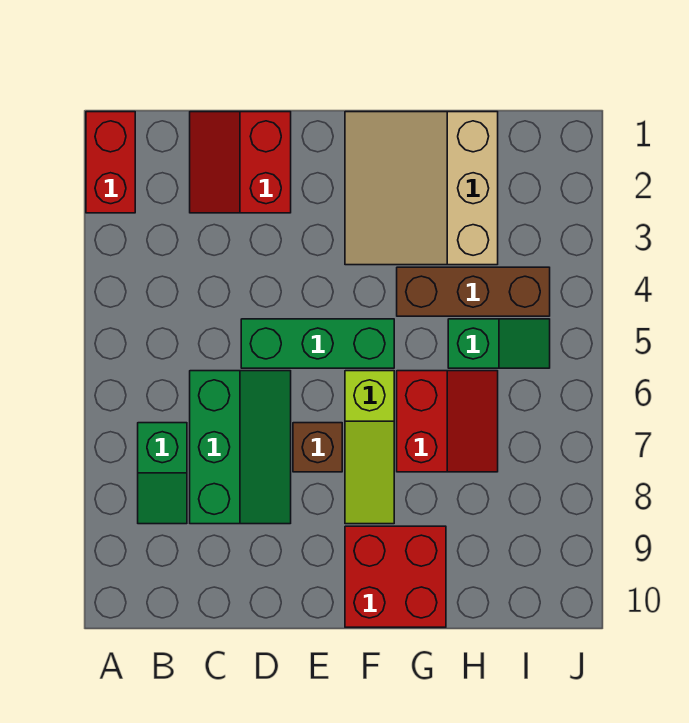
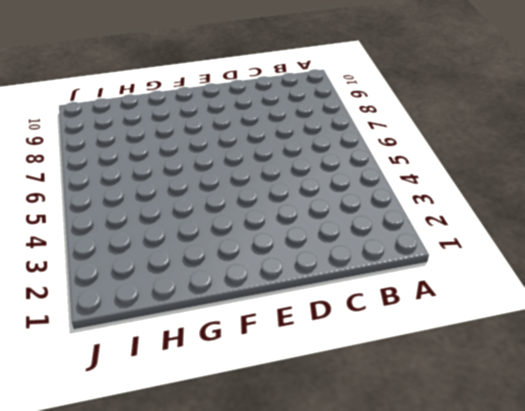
none -> red brick A1:A2 level 1
none -> green slope B7:B8 level 1 top 7
none -> red slope C1:D2 level 1 top D

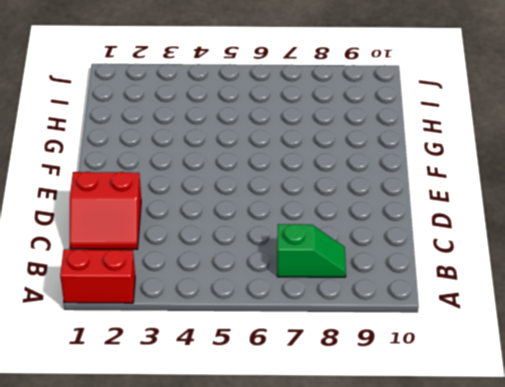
none -> green slope C6:D8 level 1 top C
none -> green brick D5:F5 level 1
none -> brown brick E7 level 1

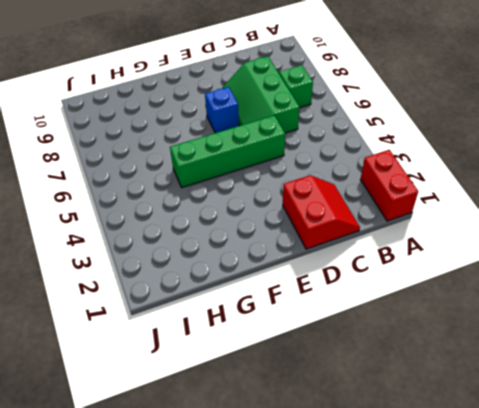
green brick D5:G5 level 1 -> green brick D5:F5 level 1
blue brick E7 level 1 -> brown brick E7 level 1
none -> tan slope F1:H3 level 1 top H
none -> lime slope F6:F8 level 1 top 6
none -> red brick F9:G10 level 1

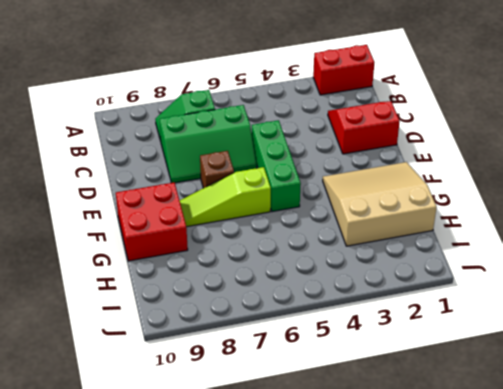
none -> brown brick G4:I4 level 1
none -> red slope G6:H7 level 1 top G
none -> green slope H5:I5 level 1 top H

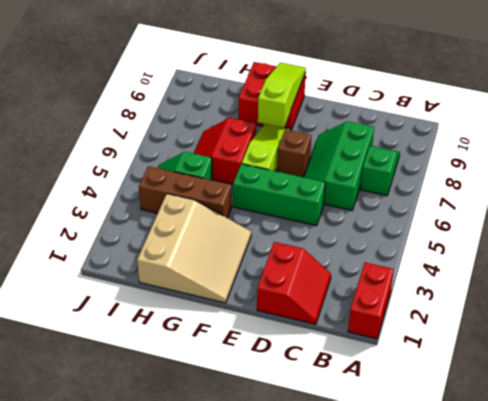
lime slope F8:F10 level 2 top 8 -> none

